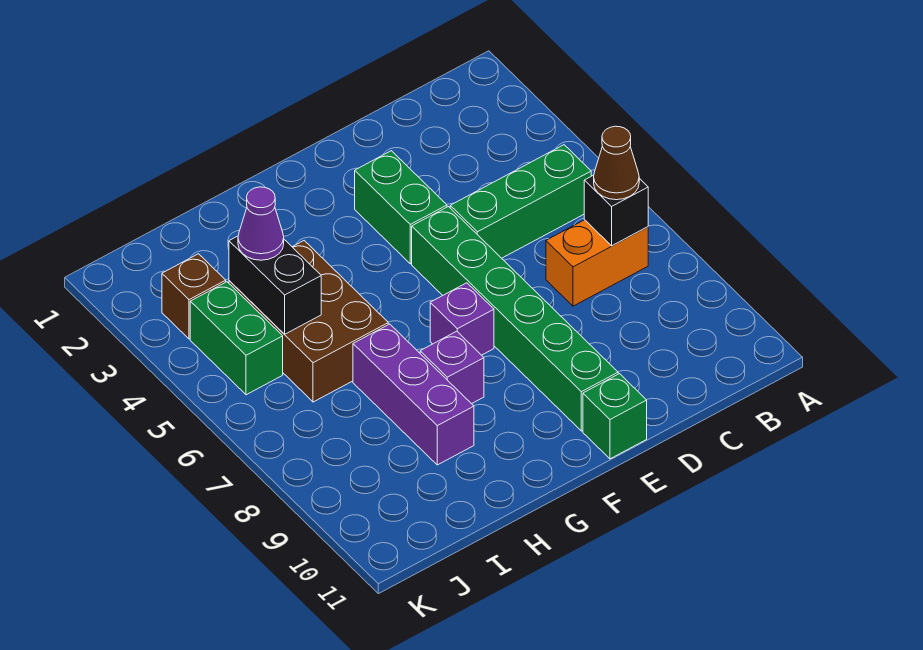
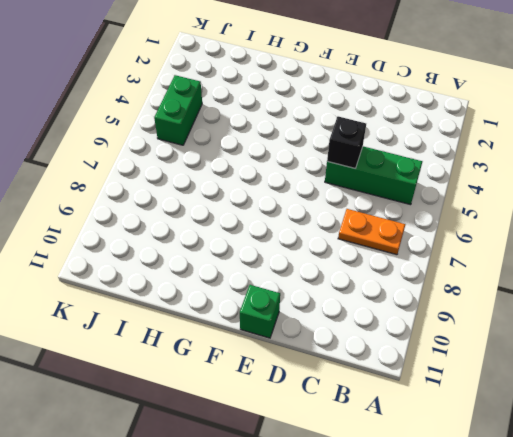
orange plate B7:C7 level 1 -> orange brick B7:C7 level 1
black brick D5 level 2 -> black brick B7 level 2
none -> green brick E3:E4 level 1
none -> green brick E5:E10 level 1
none -> purple brick F7 level 1

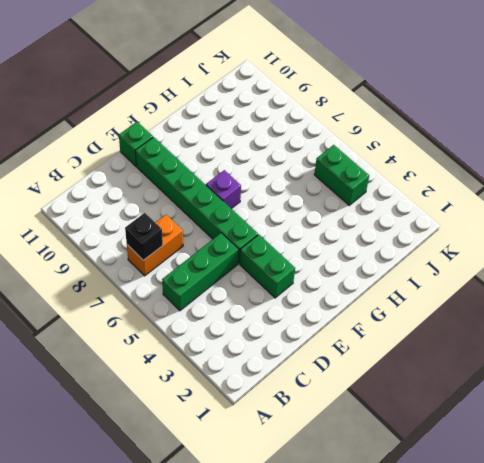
none -> purple brick G8 level 1
none -> brown brick H4:I6 level 1
none -> purple brick H7:H9 level 1

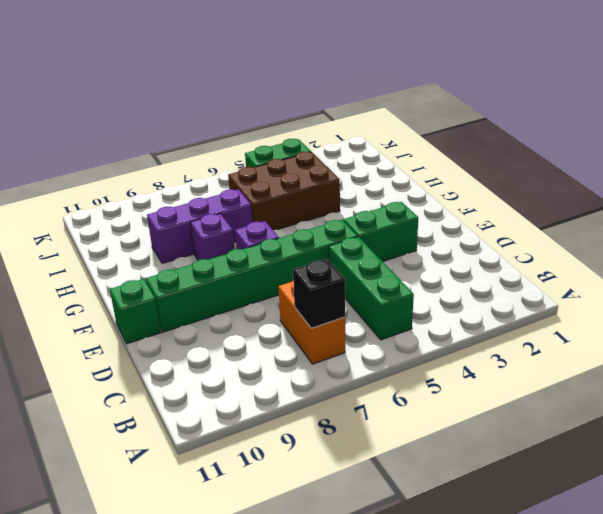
none -> brown brick J3 level 1
none -> black brick I4:I5 level 2
none -> brown cone B7 level 3

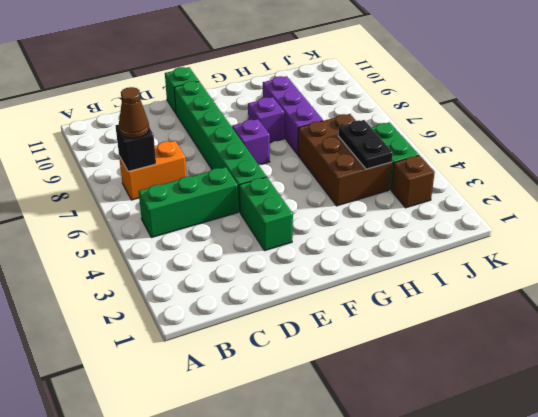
black plate I4:I5 level 2 -> black brick I4:I5 level 2
none -> purple cone I4 level 3

